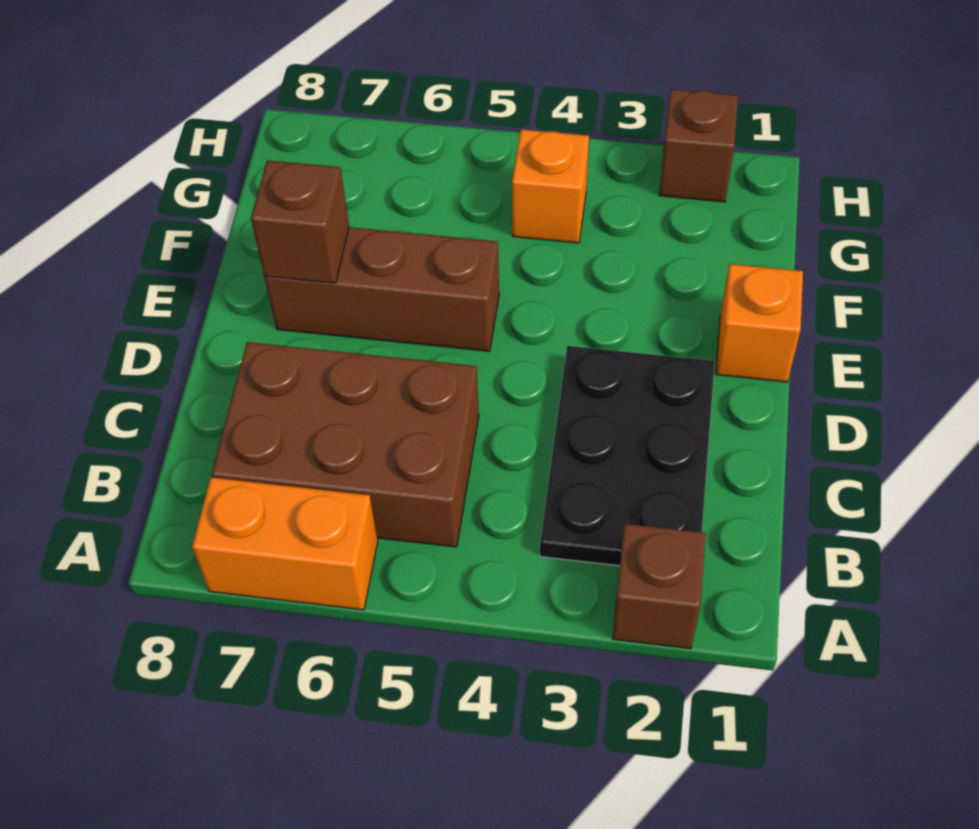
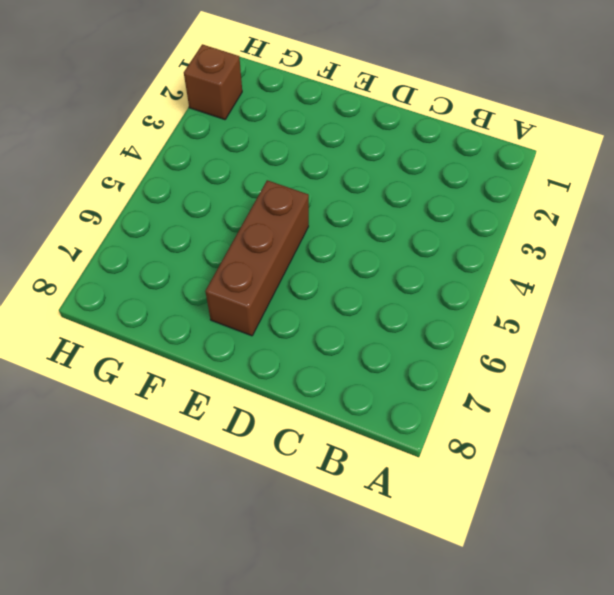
none -> brown brick A2 level 1
none -> orange brick A6:A7 level 1

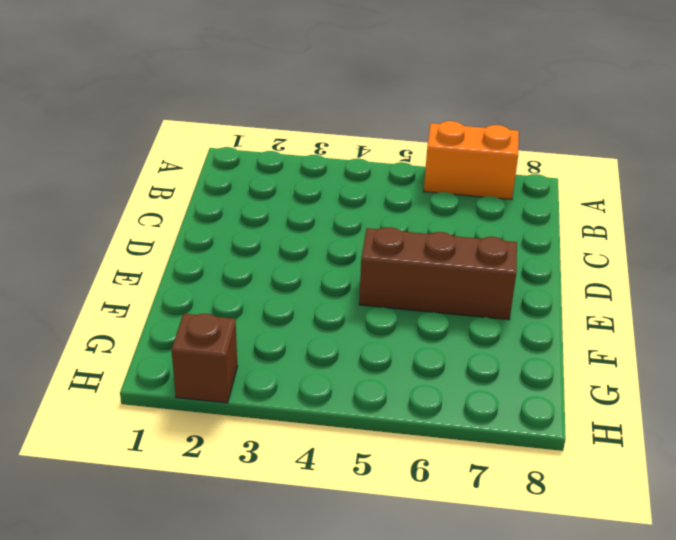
none -> brown brick A2 level 1
none -> black plate B2:D3 level 1

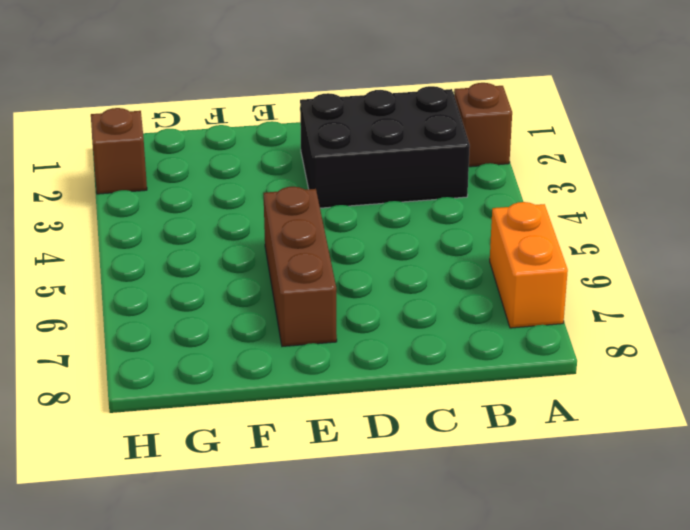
black brick B2:D3 level 1 -> black plate B2:D3 level 1
none -> brown brick B5:C7 level 1
none -> orange brick E1 level 1

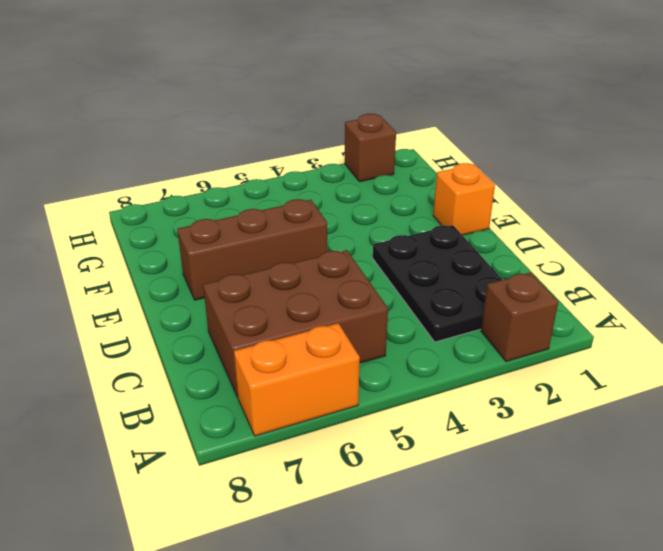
none -> orange brick G4 level 1
none -> brown brick E7 level 2

